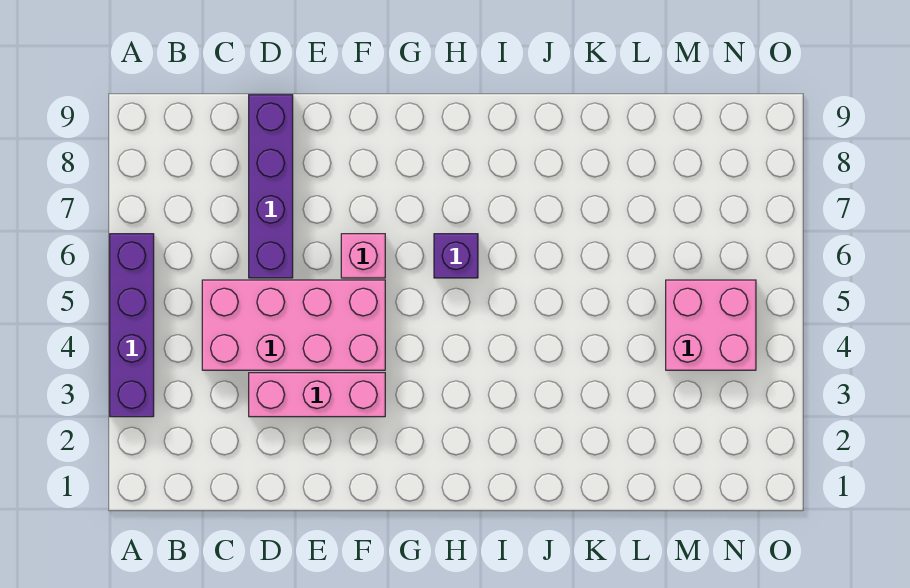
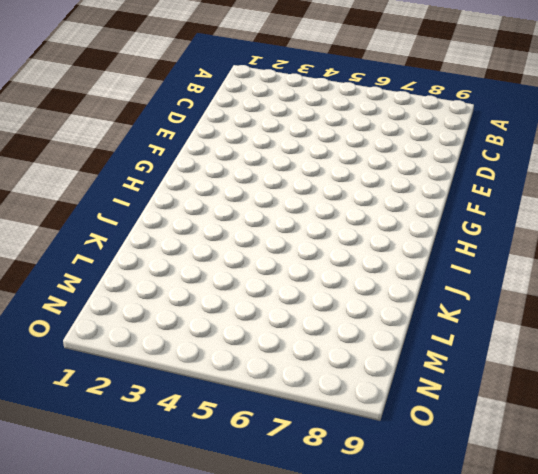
none -> purple brick A3:A6 level 1
none -> pink brick C4:F5 level 1

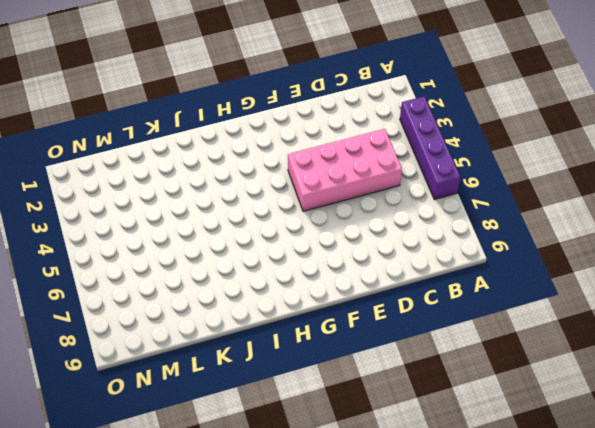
none -> pink brick D3:F3 level 1
none -> purple brick D6:D9 level 1

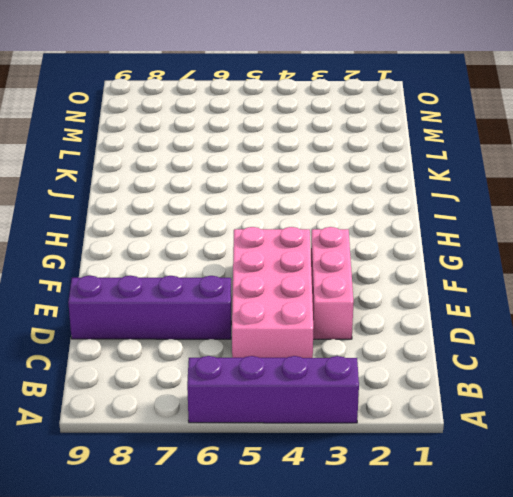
none -> pink brick F6 level 1
none -> purple brick H6 level 1

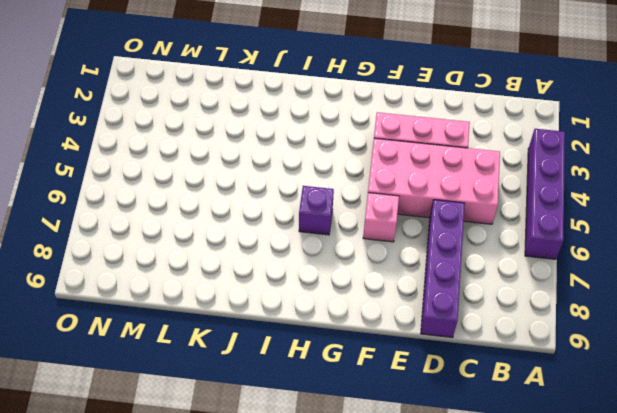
none -> pink brick M4:N5 level 1

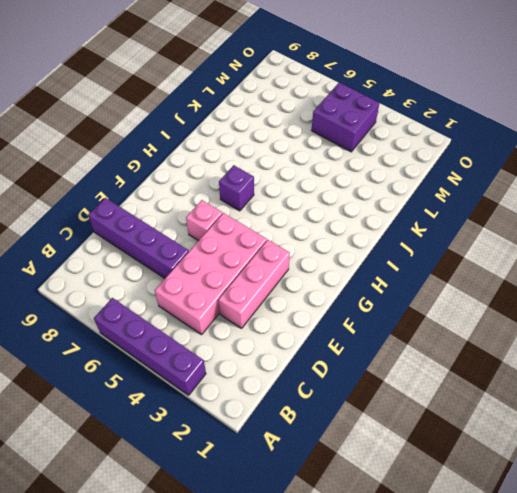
purple brick M4:N5 level 1 -> pink brick M4:N5 level 1

